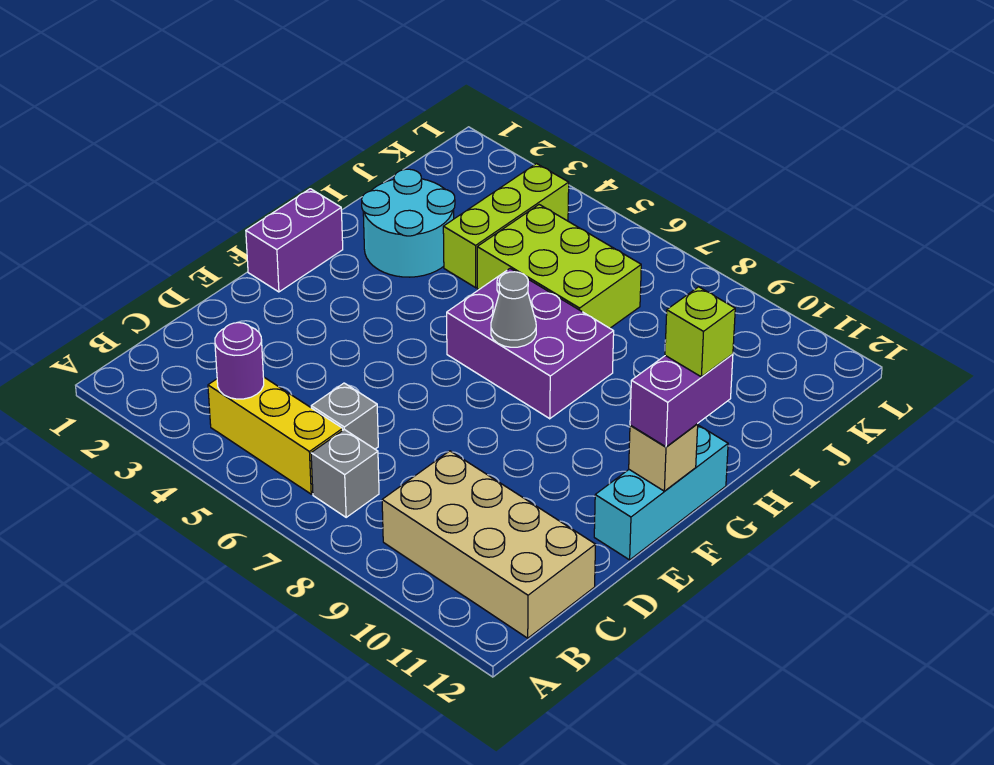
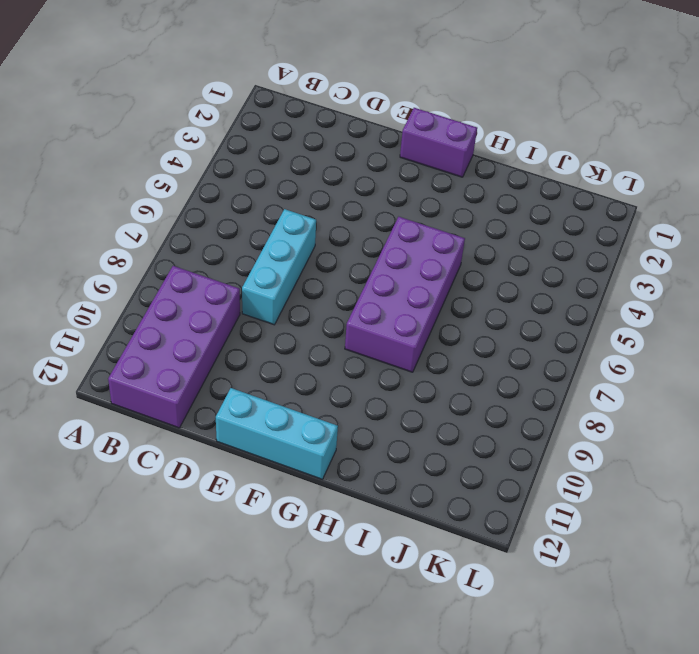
purple brick B9:C12 level 1 -> tan brick B9:C12 level 1
cyan brick D6:D8 level 1 -> none
purple brick G5:H8 level 1 -> purple brick G6:H8 level 1
none -> yellow brick B4:B6 level 1
none -> grey brick B7 level 1
none -> grey brick C6 level 1

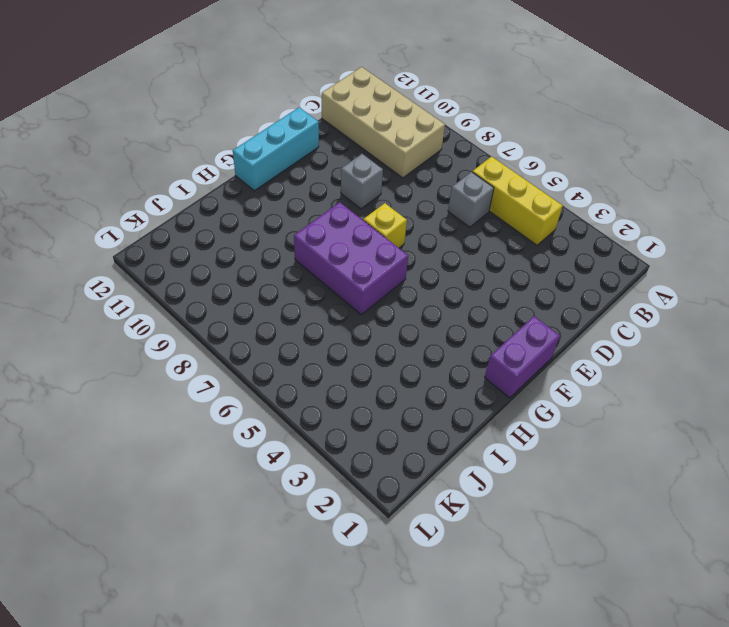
grey brick E9 level 1 -> grey brick B7 level 1
yellow brick F7 level 1 -> none
none -> cyan round brick H2:I3 level 1
none -> lime brick I4:K4 level 1
none -> lime brick I5:J7 level 1

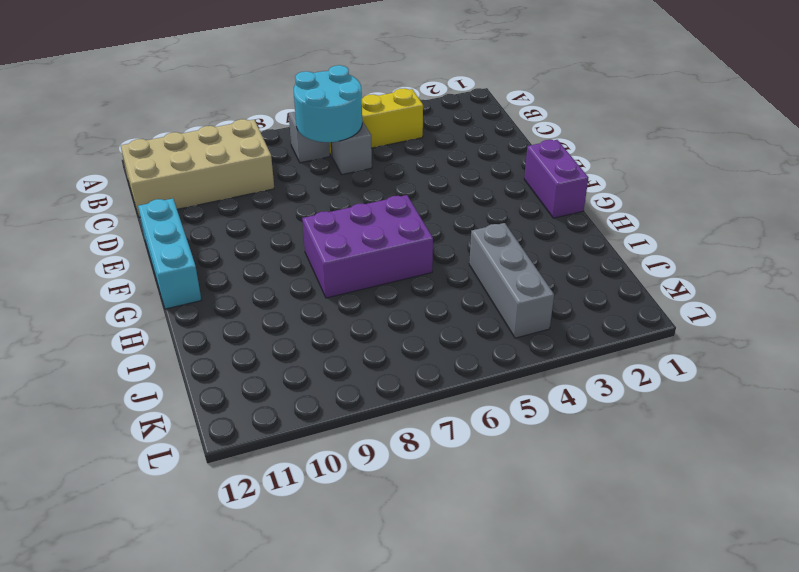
cyan round brick B6:C7 level 2 -> cyan round brick H2:I3 level 1
grey brick I4:K4 level 1 -> lime brick I4:K4 level 1
none -> lime brick I5:J7 level 1
none -> purple round brick B4 level 2
none -> tan brick F12 level 2

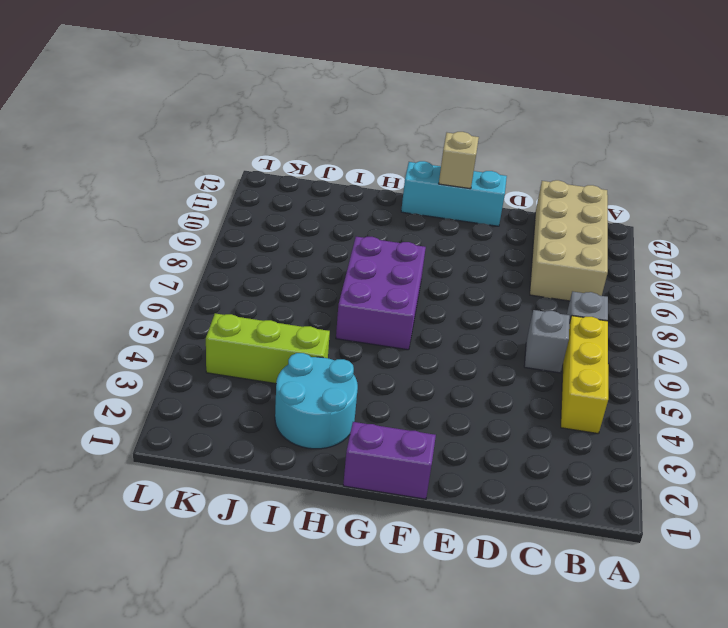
none -> lime brick I5:J7 level 1
none -> purple round brick B4 level 2
none -> grey cone G7 level 2

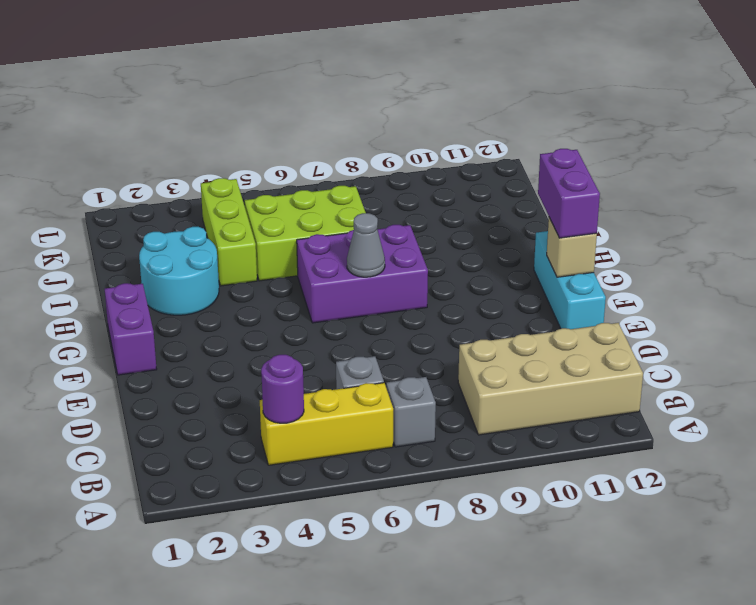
none -> lime brick G12 level 4

